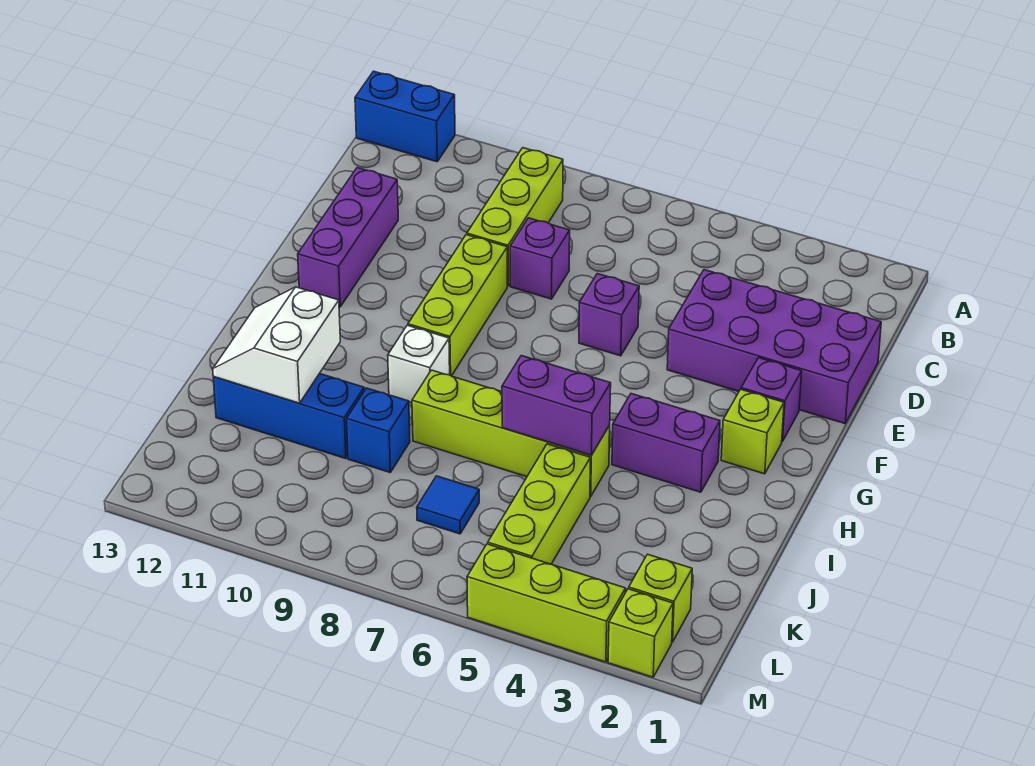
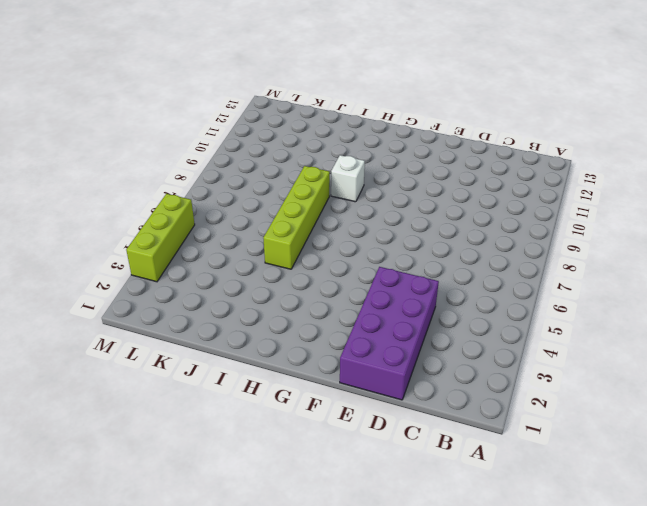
none -> blue brick A12:A13 level 1
none -> lime brick B9:D9 level 1
none -> purple brick D8 level 1

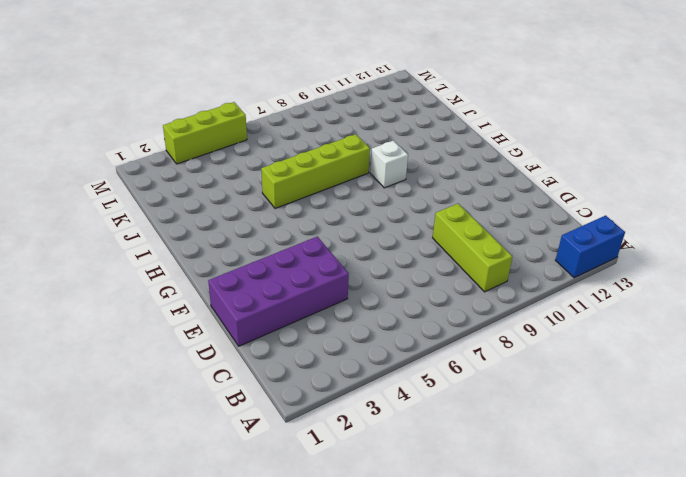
none -> purple brick D8 level 1
none -> purple brick D12:F12 level 1
none -> purple brick E6 level 1

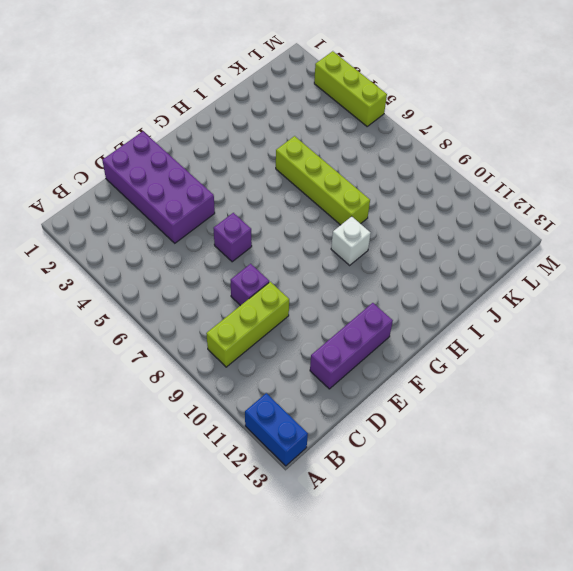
none -> lime brick E9:G9 level 1
none -> purple brick F2 level 1
none -> lime brick G2 level 1

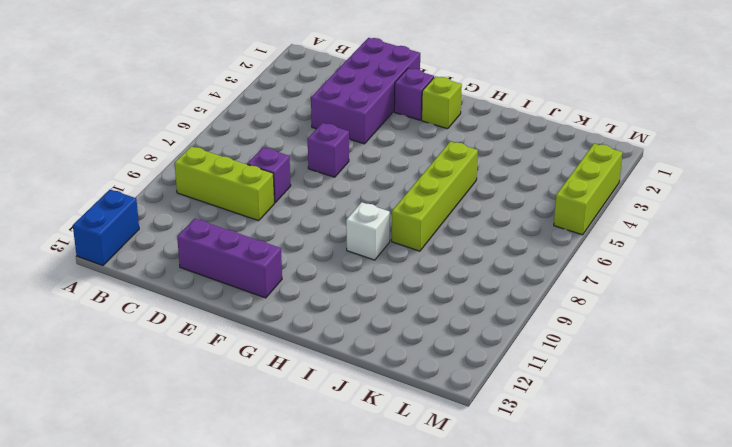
none -> lime brick E9:G9 level 1
none -> purple brick H3:H4 level 1
none -> lime brick J5:L5 level 1

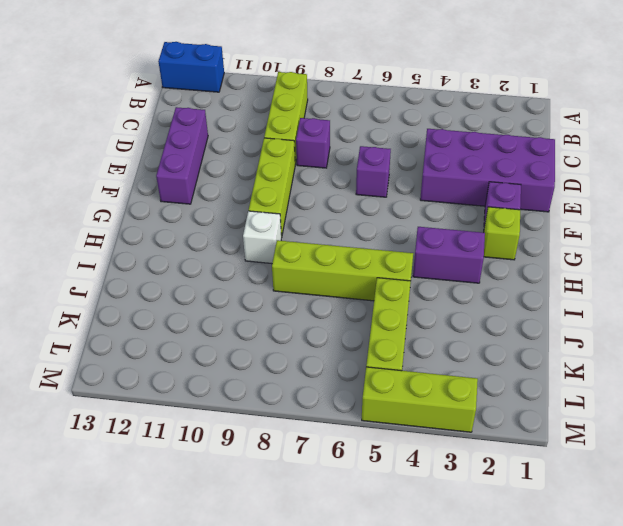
none -> blue brick J9 level 1
none -> blue brick J10:J12 level 1
none -> blue tile K7 level 1

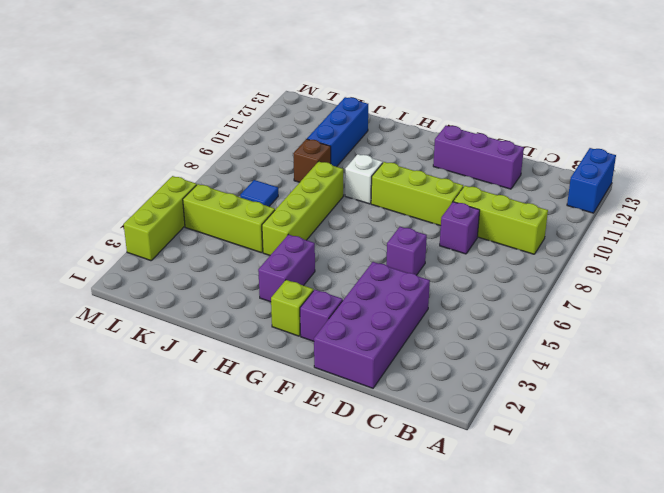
brown brick J9 level 1 -> blue brick J9 level 1
none -> lime brick L2 level 1
none -> lime brick M2 level 1
none -> purple brick I5:I6 level 2

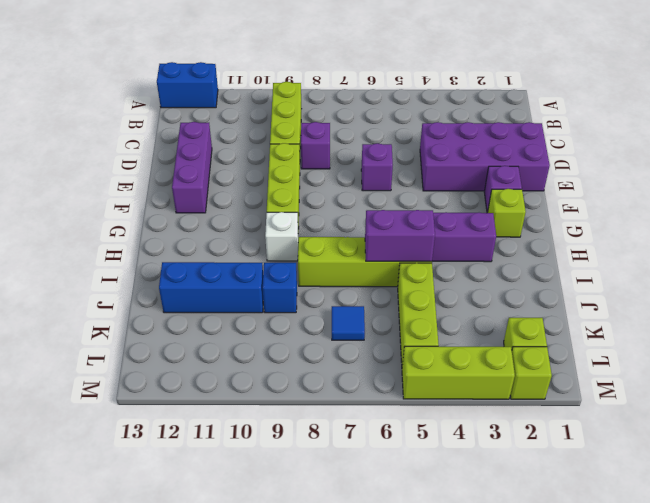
none -> white slope I11:J12 level 2 top 11

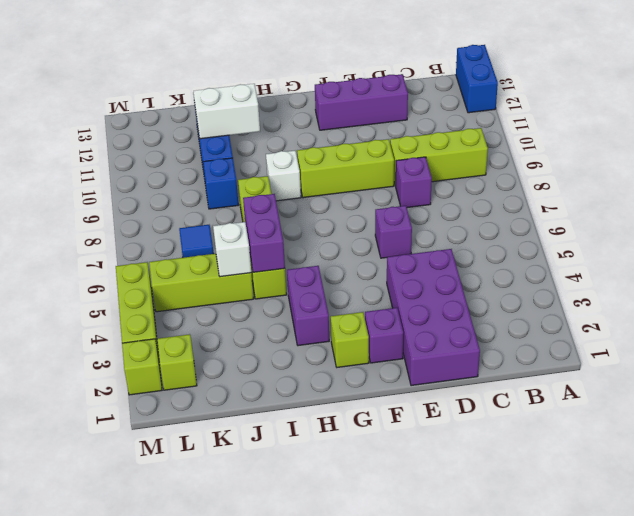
white brick J5 level 2 -> none

